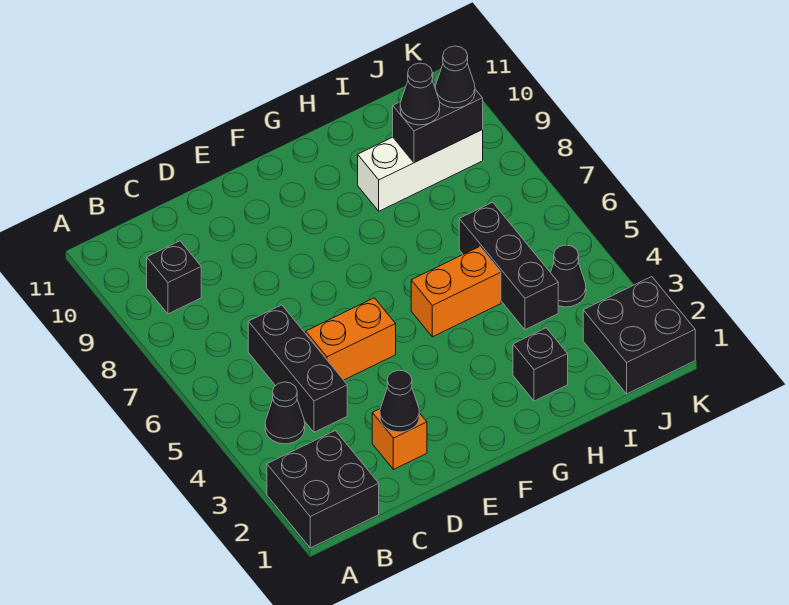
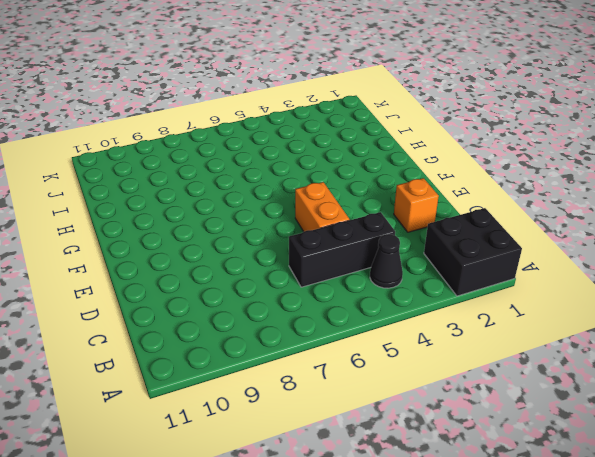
none -> black brick B9 level 1
none -> orange brick G5:H5 level 1
none -> black brick H2 level 1

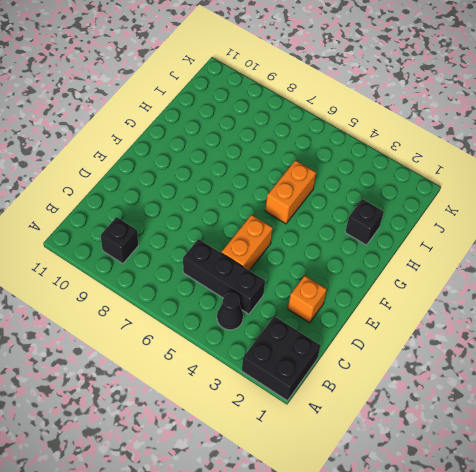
none -> white brick H9:J9 level 1
none -> black brick I4:I6 level 1
none -> black brick J1:K2 level 1

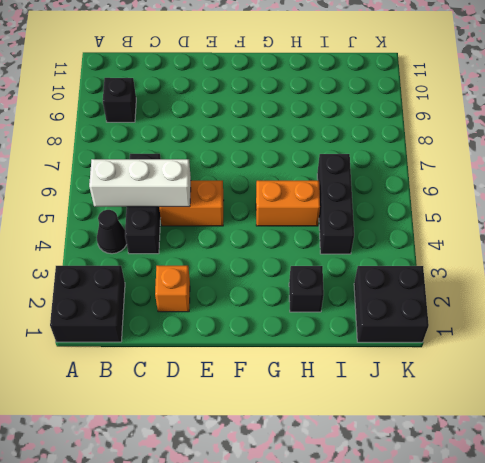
white brick B5:D5 level 2 -> white brick H9:J9 level 1
none -> black cone J4 level 1
none -> black cone D2 level 2
none -> black brick I9:J9 level 2

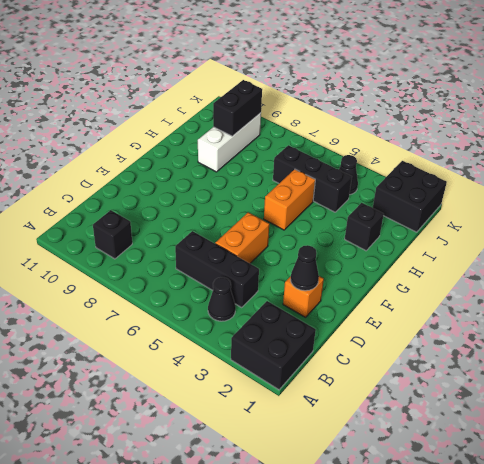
none -> black cone I9 level 3
none -> black cone J9 level 3

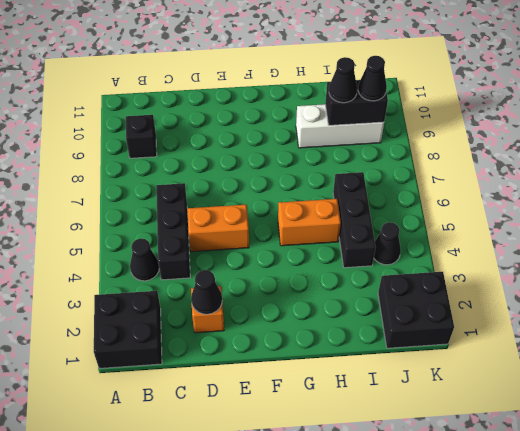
none -> black brick H2 level 1

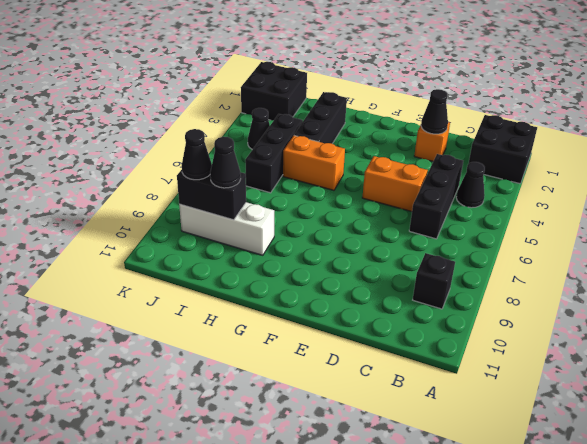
black brick H2:H4 level 1 -> black brick H2 level 1

